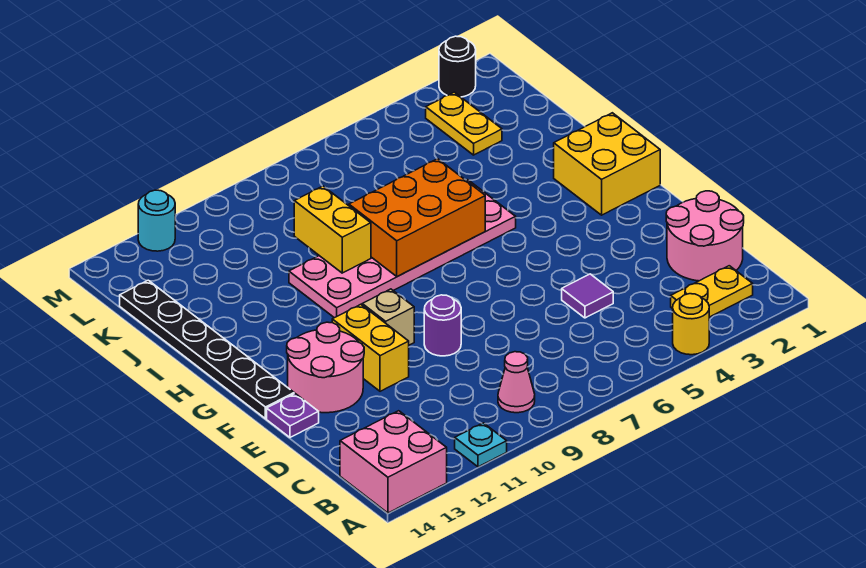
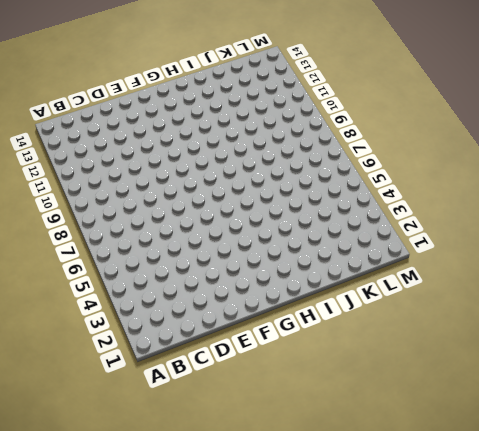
none -> yellow round brick A4 level 1
none -> cyan plate A11 level 1
none -> pink brick A13:B14 level 1

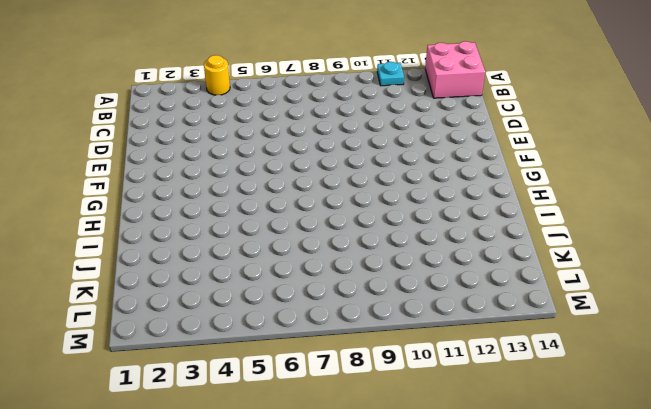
none -> yellow plate B2:B3 level 1
none -> pink cone B9 level 1
none -> pink round brick C1:D2 level 1

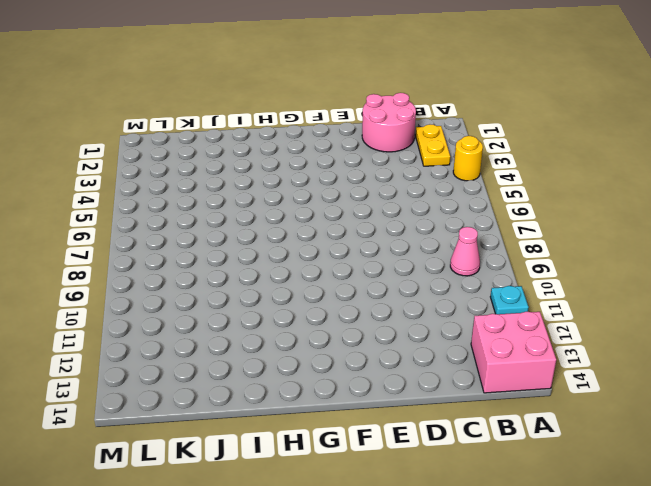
none -> purple tile D5 level 1
none -> purple round brick E9 level 1
none -> yellow brick E11:F11 level 1

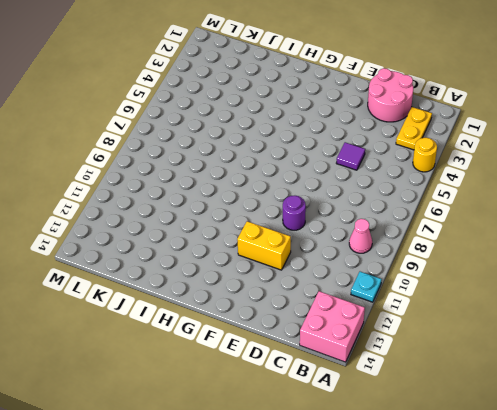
none -> pink round brick E12:F13 level 1
none -> purple plate E14 level 1
none -> tan brick F10 level 1

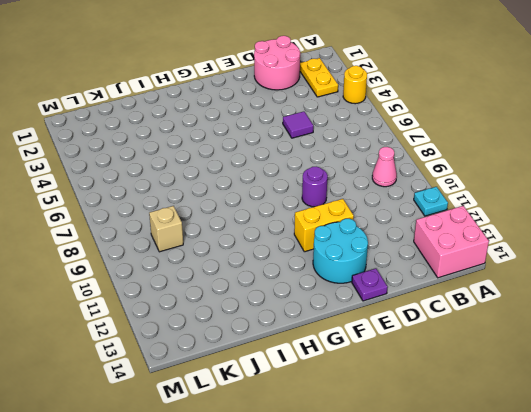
cyan round brick E12:F13 level 1 -> pink round brick E12:F13 level 1
tan brick K9 level 1 -> tan brick F10 level 1
none -> black plate F14:K14 level 1
none -> yellow brick G1:H2 level 1
none -> pink plate H5:I10 level 1

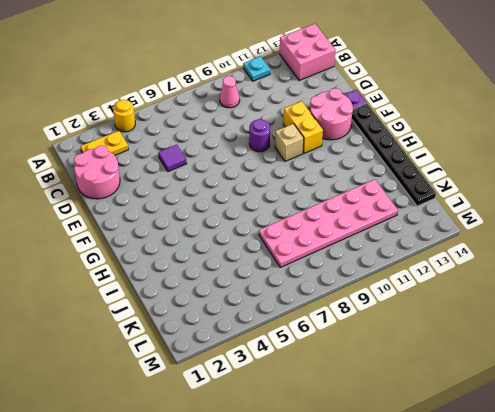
pink plate J7:K12 level 1 -> pink plate H5:I10 level 1
none -> yellow brick G1:H2 level 1
none -> yellow plate K3:L3 level 1
none -> black round brick M2 level 1

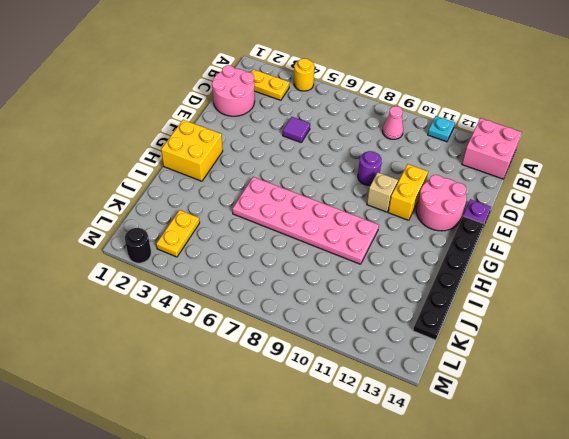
none -> cyan round brick M12 level 1
none -> orange brick H6:I8 level 2
none -> yellow brick I9:J9 level 2

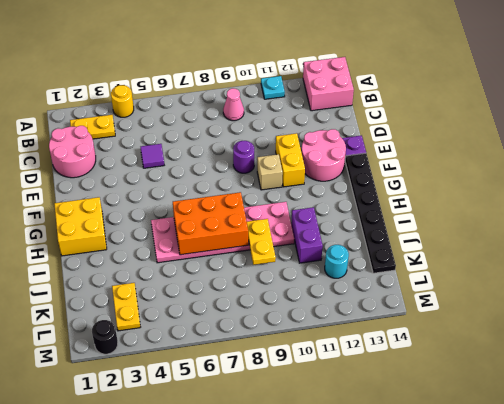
yellow plate I9:J9 level 2 -> yellow brick I9:J9 level 2
purple brick I11:J11 level 1 -> none
cyan round brick K12 level 1 -> cyan round brick M12 level 1

